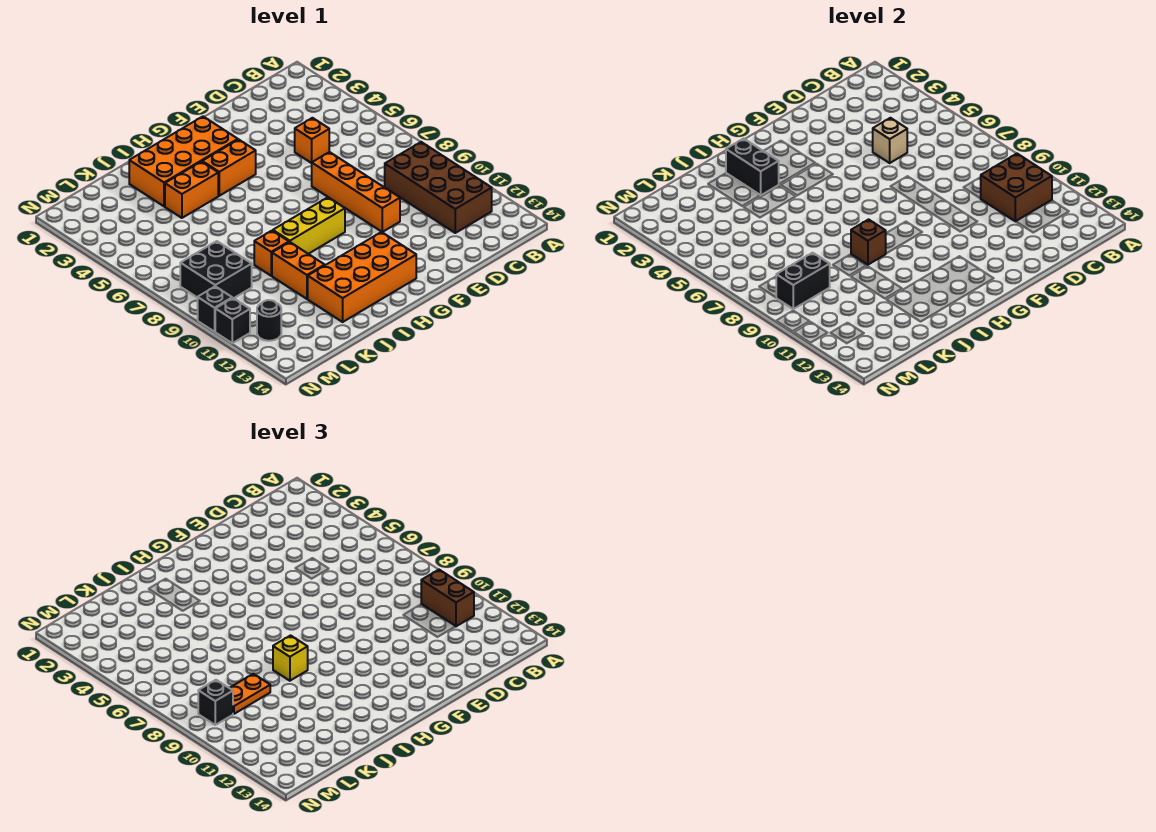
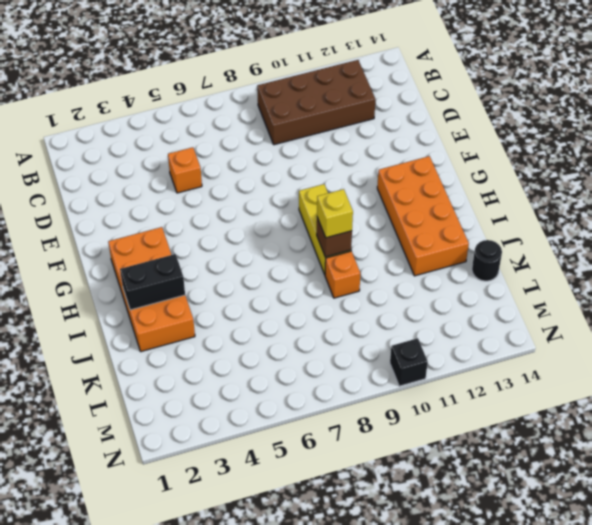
black round brick K14 level 1 -> black round brick M12 level 1
none -> orange brick E7:E10 level 1
none -> orange brick G4:H4 level 1
none -> orange brick I4:J4 level 1

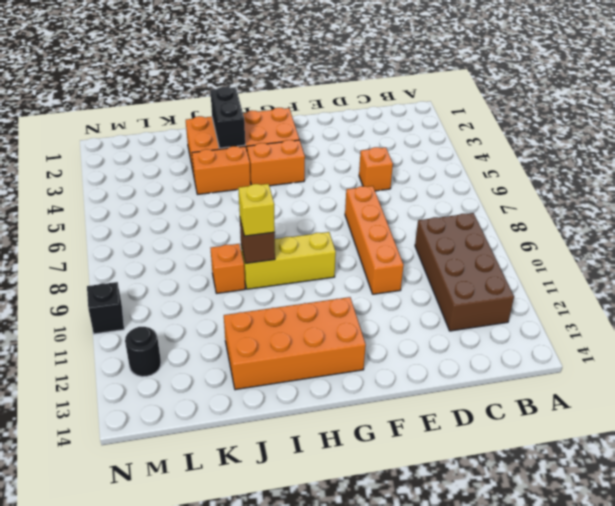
none -> orange brick J10:J11 level 1
none -> black brick L8:M9 level 1
none -> black brick N11 level 1

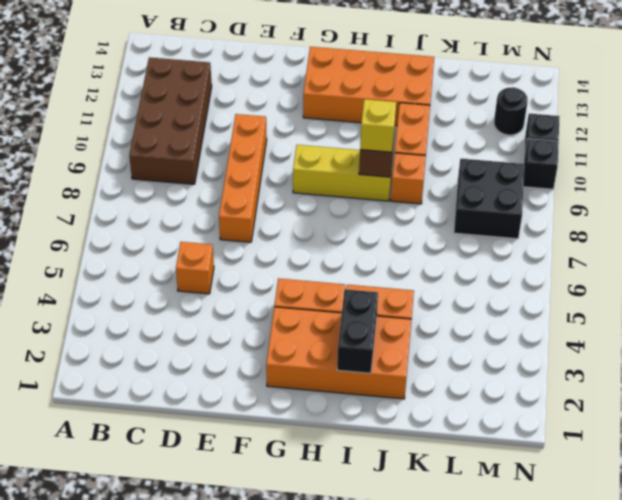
none -> brown brick B10:C11 level 2
none -> tan brick D5 level 2
none -> black brick L9:M9 level 2

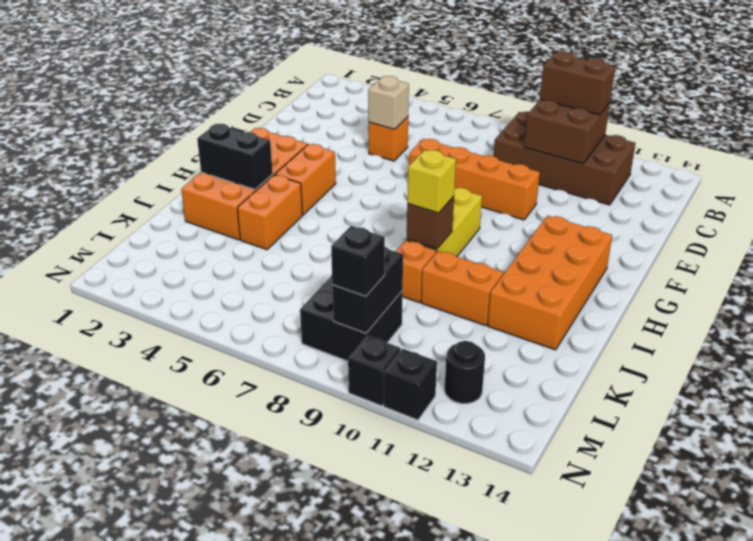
none -> orange plate K9:L9 level 3

